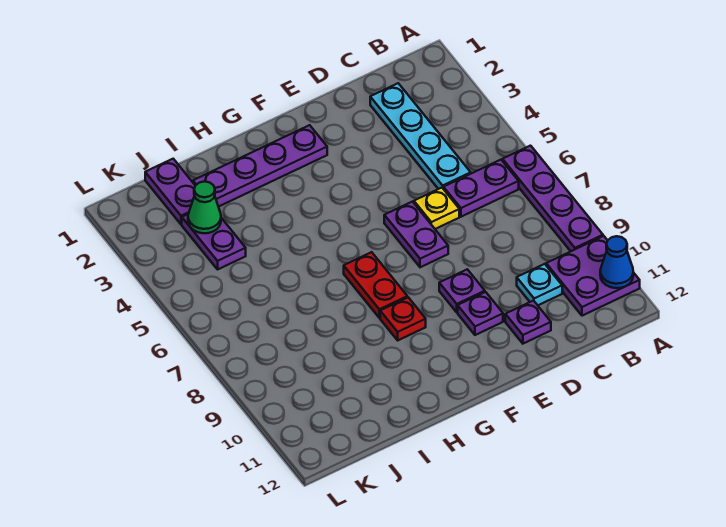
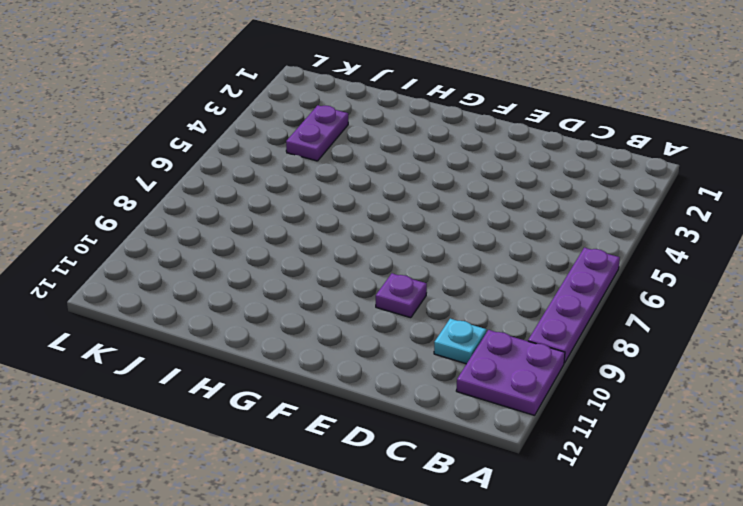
none -> purple plate B6:C6 level 1
none -> cyan plate C2:C5 level 1
none -> yellow plate D6 level 1

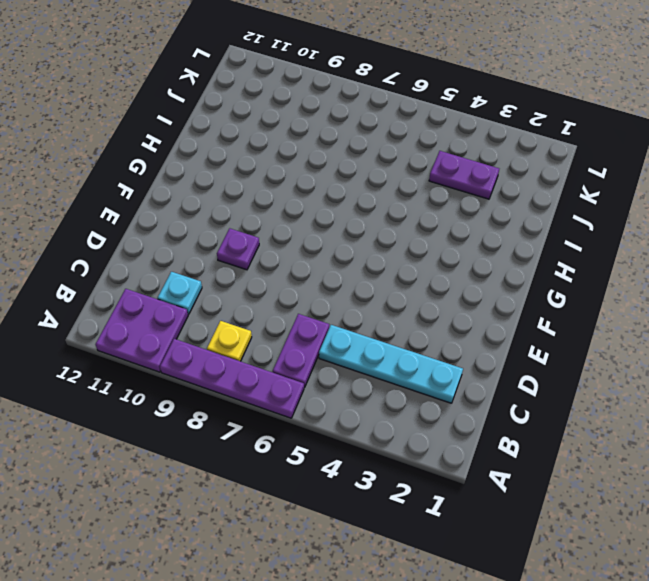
yellow plate B8 level 1 -> yellow plate D6 level 1
none -> purple plate D11 level 1
none -> purple plate E6:E7 level 1
none -> purple plate E10 level 1

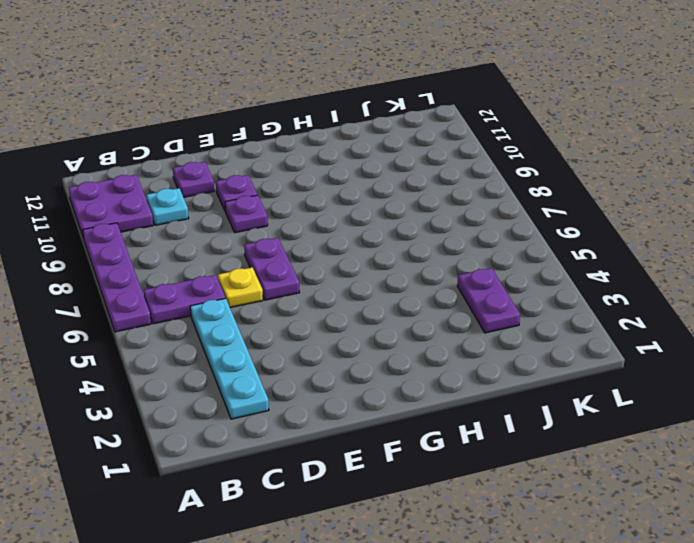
none -> purple plate F2:I2 level 1
none -> red plate G7:G8 level 1
none -> red plate G9 level 1

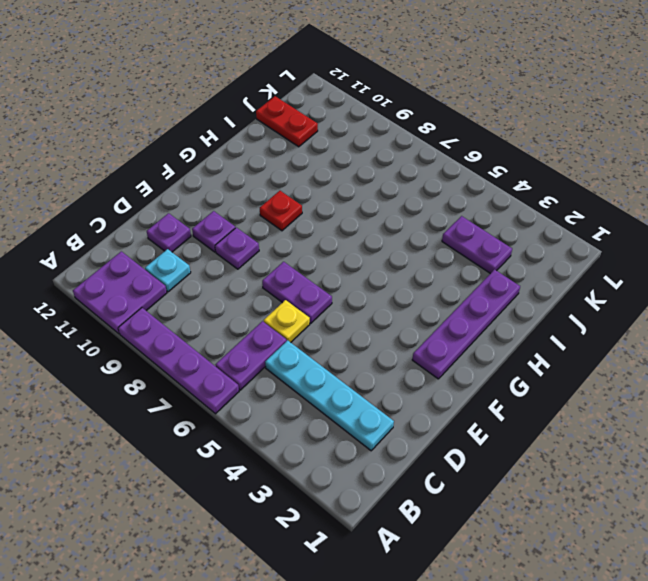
red plate J11:J12 level 1 -> red plate G7:G8 level 1
none -> purple plate J1:J2 level 1
none -> blue cone A11 level 2
none -> green cone J3 level 2

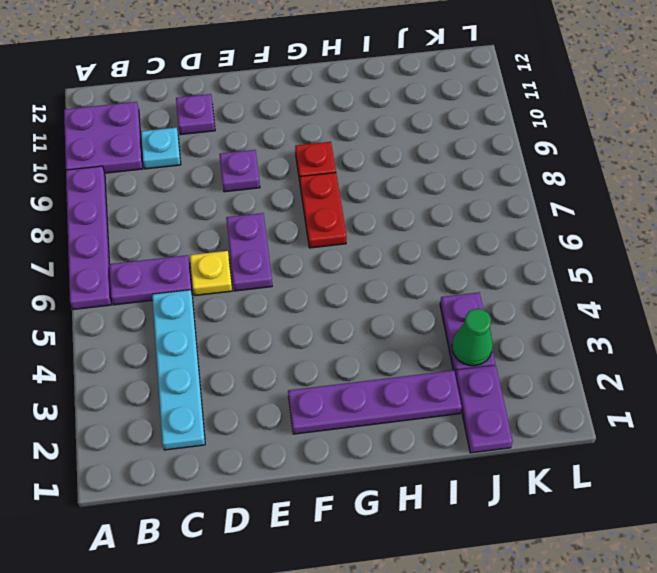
none -> purple plate E10 level 1
none -> blue cone A11 level 2

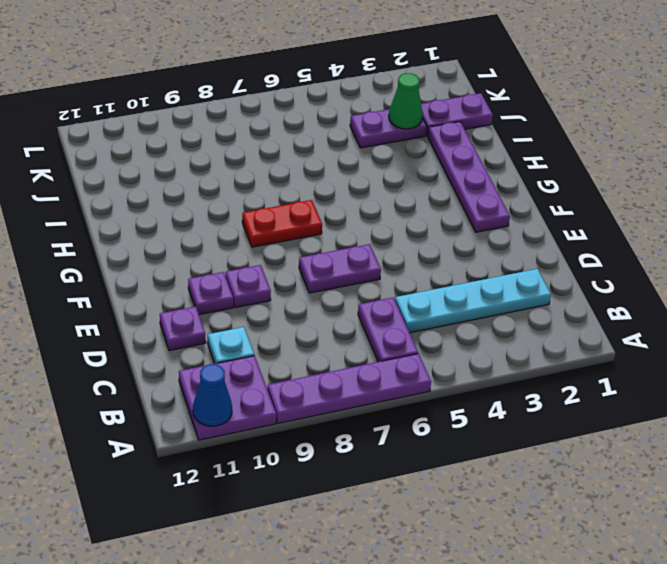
none -> yellow plate D6 level 1
none -> red plate G9 level 1

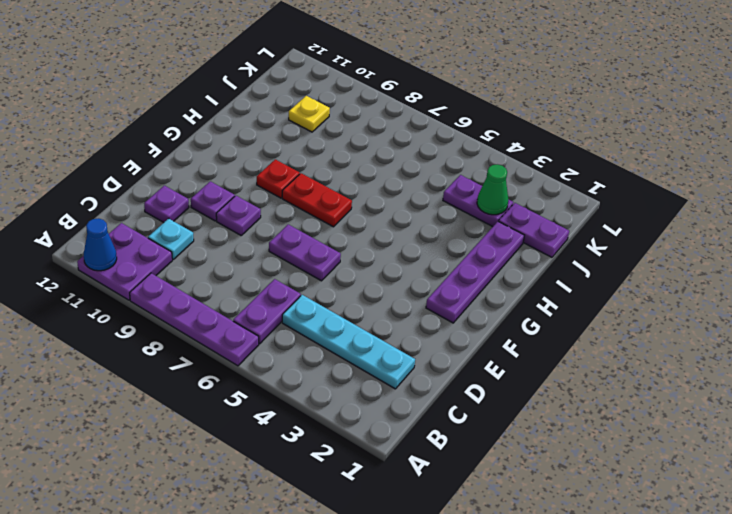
yellow plate J10 level 1 -> yellow plate D6 level 1

